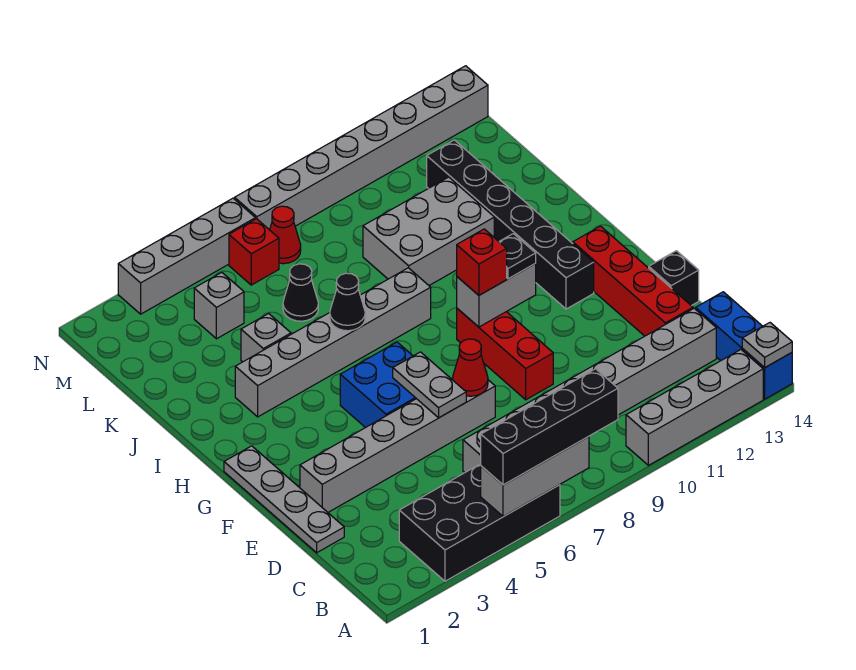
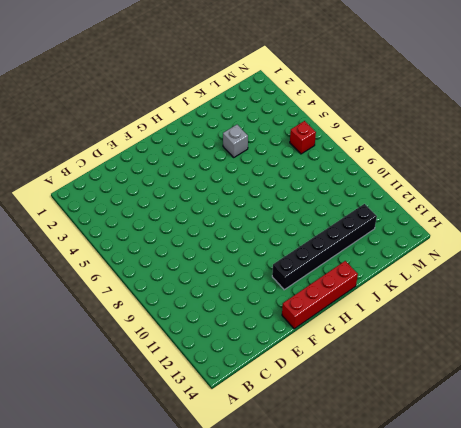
red brick F14:I14 level 1 -> red brick D13:G13 level 1
none -> black brick A3:B6 level 1
none -> grey brick A10:A13 level 1
none -> blue brick A14:C14 level 1

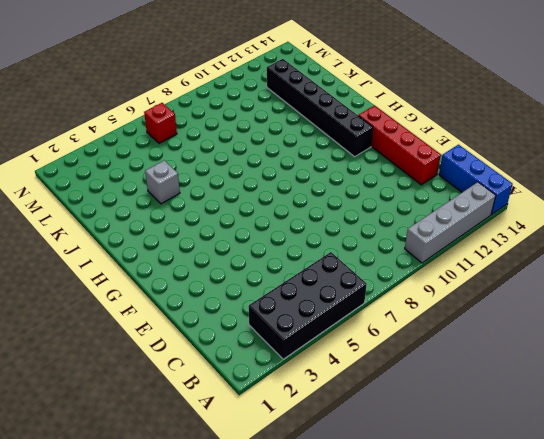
none -> grey brick C6:C13 level 1
none -> grey plate D1:G1 level 1
none -> grey brick E2:E7 level 1

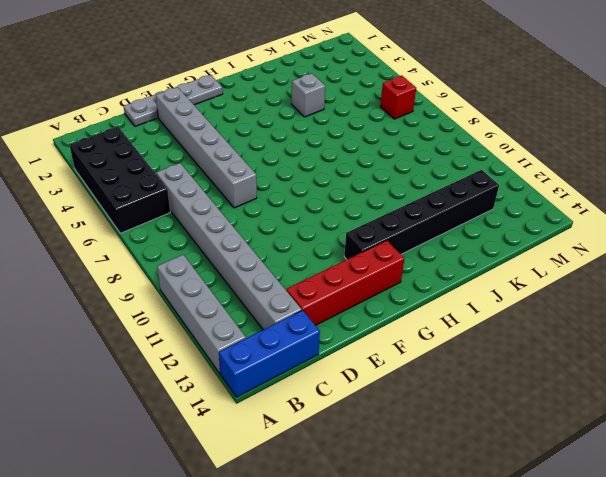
none -> red brick E9:G9 level 1
none -> black brick E14 level 1
none -> blue brick F5:G6 level 1

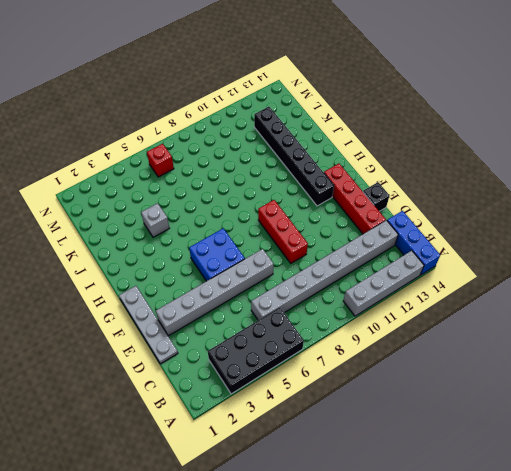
none -> grey brick I3:I8 level 1
none -> grey brick J9:K11 level 1
none -> black cone K6 level 1

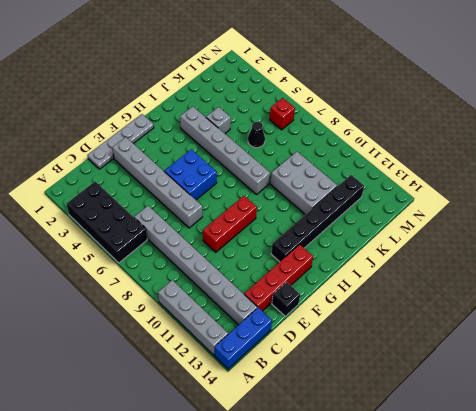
none -> grey brick L4 level 1
none -> red cone M7 level 1
none -> grey brick N3:N6 level 1

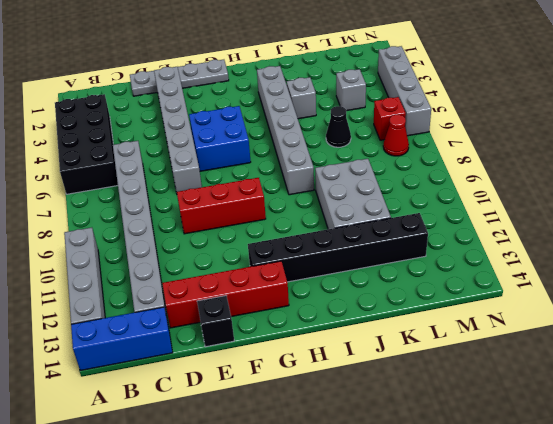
none -> grey brick N7:N14 level 1
none -> grey brick A5:A7 level 2
none -> grey plate A14 level 2

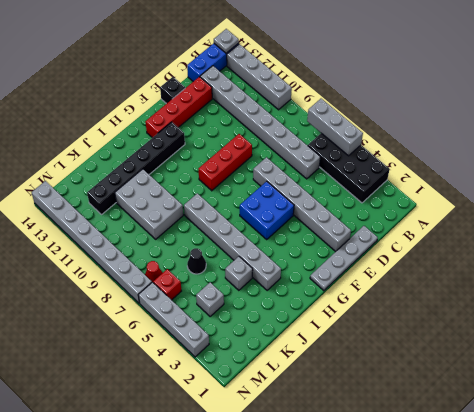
none -> grey plate E6:F6 level 2
none -> red cone E7 level 2
none -> grey brick G9:G10 level 2

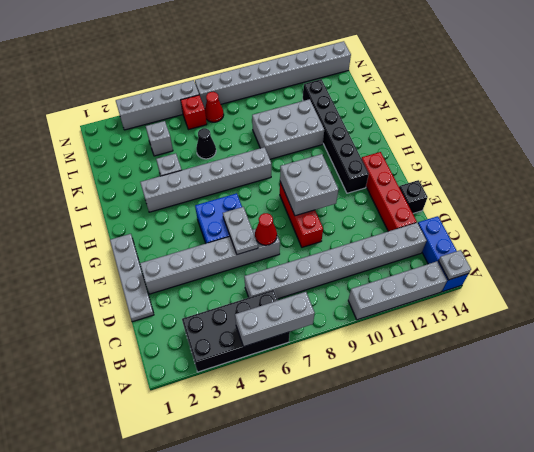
grey brick F9:G10 level 2 -> grey brick G9:G10 level 2
none -> black cone I6 level 2
none -> black brick A5:A8 level 3
none -> red brick G9 level 3

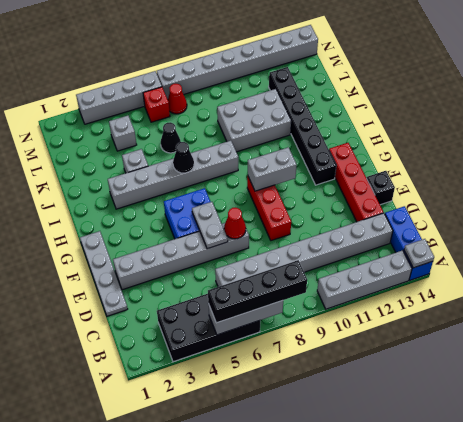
none -> red brick G9 level 3
none -> black plate G10 level 3

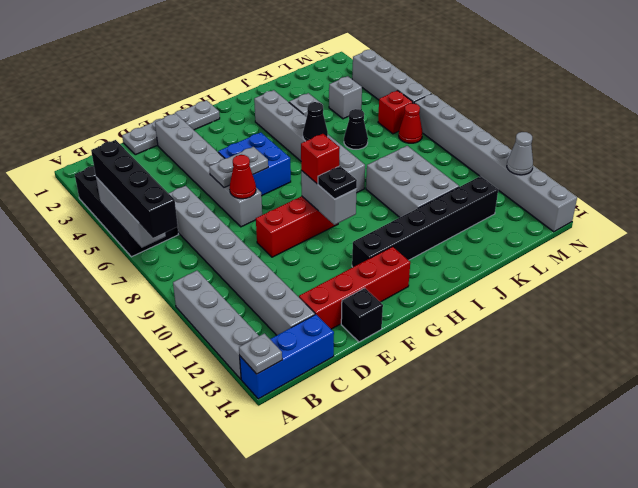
grey cone N12 level 2 -> none

